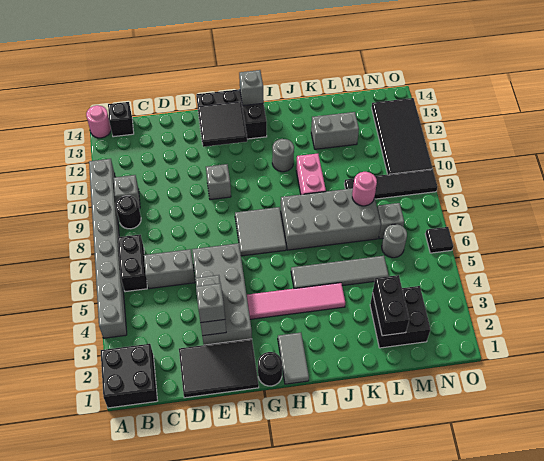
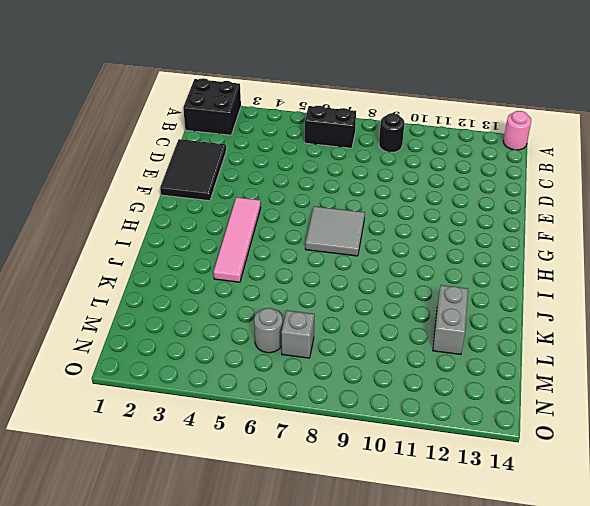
none -> grey brick A4:A11 level 1
none -> grey brick B10 level 1
none -> black brick B14 level 1
none -> grey brick C6:D6 level 1

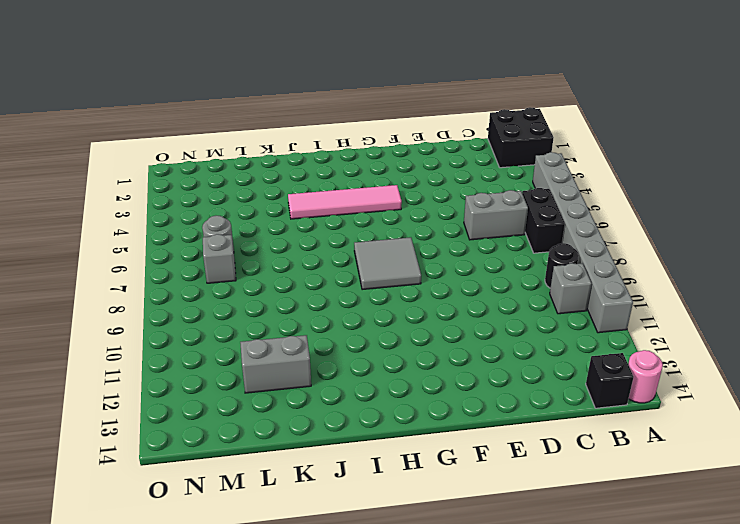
none -> black tile D1:F2 level 1
none -> grey brick E3:F6 level 1
none -> grey brick F10 level 1
none -> black brick F13:H14 level 1

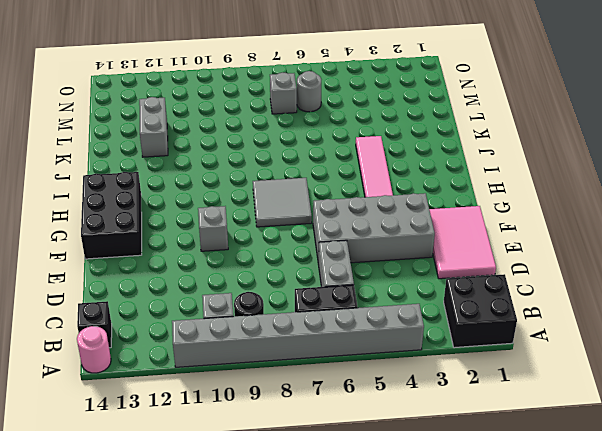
pink tile D1:F2 level 1 -> black tile D1:F2 level 1
none -> black round brick G1 level 1
none -> grey tile H1:H2 level 1
none -> grey tile I5:L5 level 1
none -> grey brick I7:L8 level 1

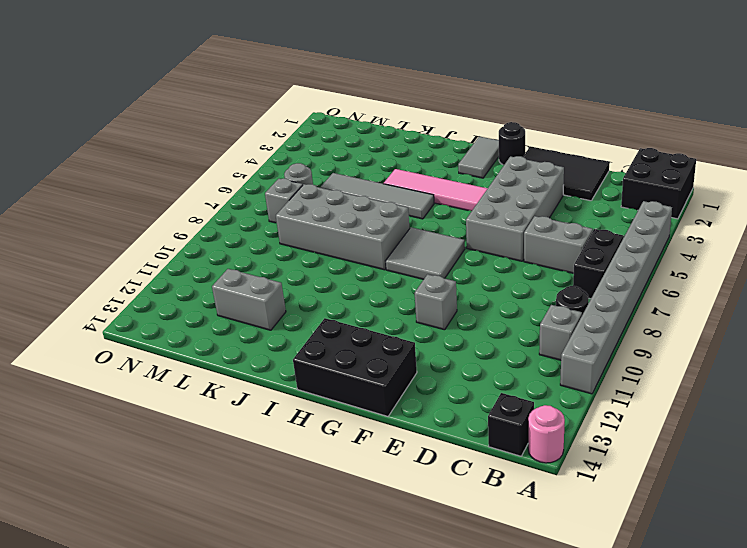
none -> grey round brick I11 level 1
none -> pink brick J9:J10 level 1
none -> black brick L2:M3 level 1
none -> black tile L9:O9 level 1

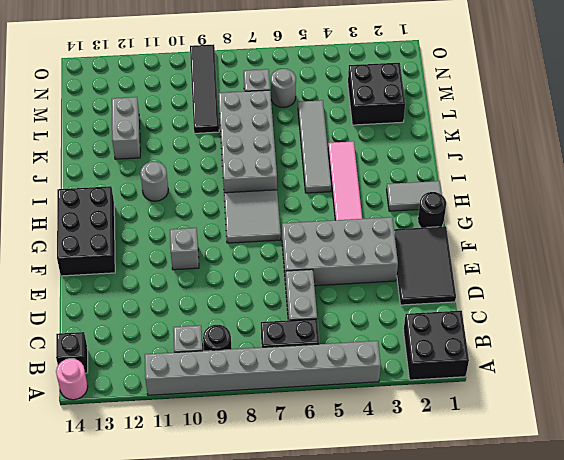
none -> pink brick J9:J10 level 1
none -> black tile N10:O13 level 1
none -> black tile O6 level 1
none -> grey brick E3:E4 level 2

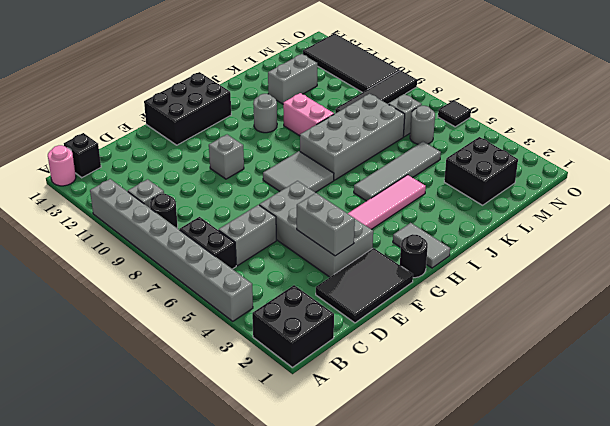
none -> black tile F12:G13 level 2
none -> grey brick H14 level 2
none -> black brick L2:L3 level 2
none -> pink round brick L8 level 2

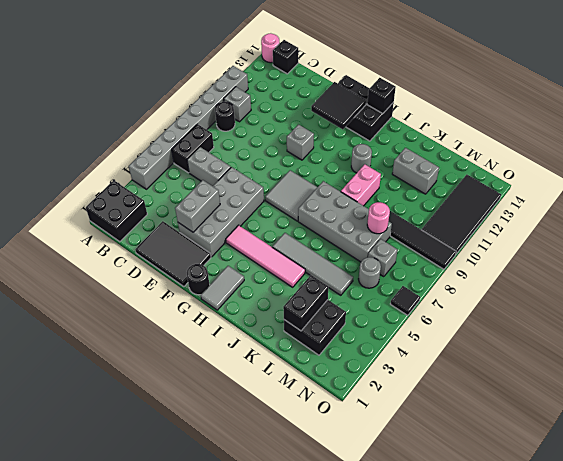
black brick H14 level 2 -> grey brick H14 level 2
none -> grey brick E3 level 3

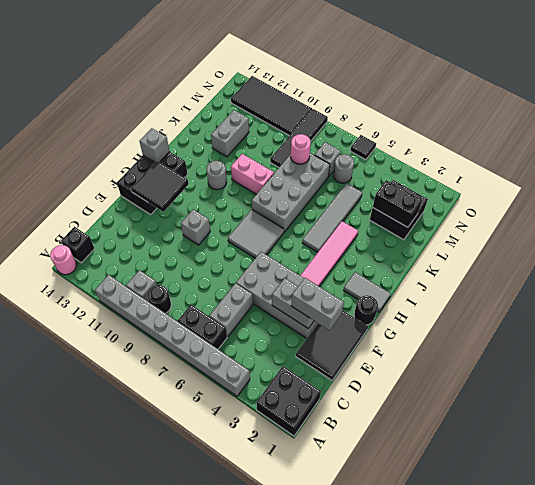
grey brick E2:E3 level 3 -> grey brick E3 level 3

